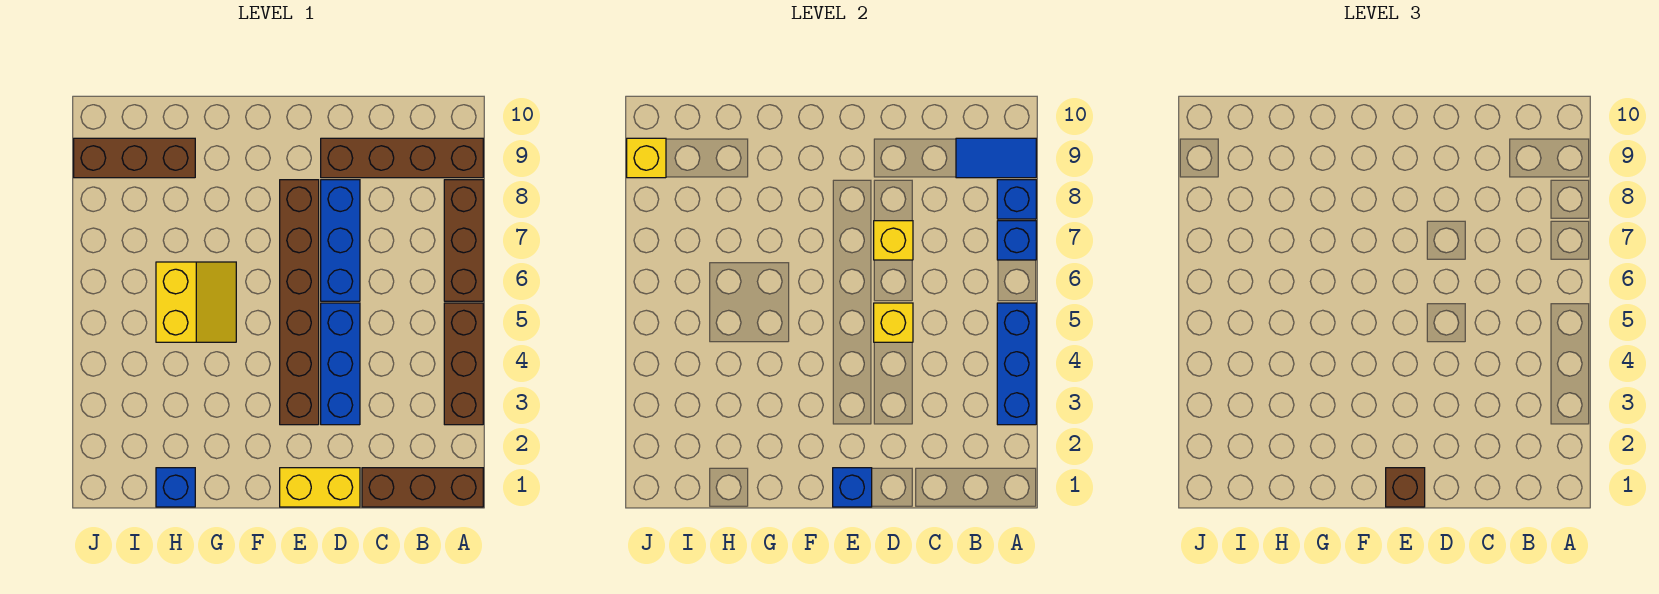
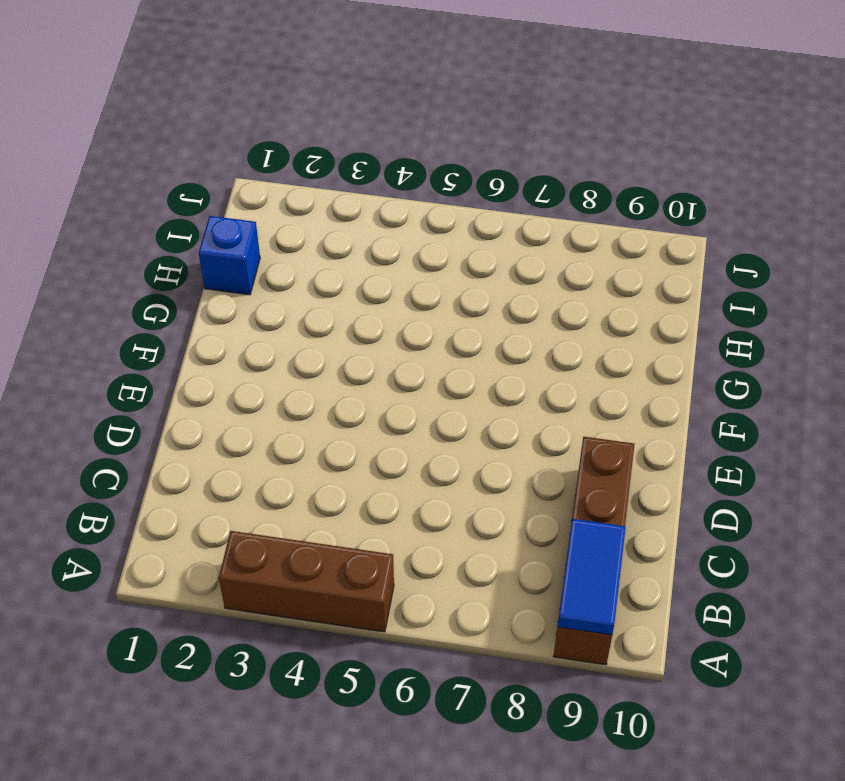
none -> brown brick A1:C1 level 1
none -> brown brick A6:A8 level 1
none -> yellow brick D1:E1 level 1

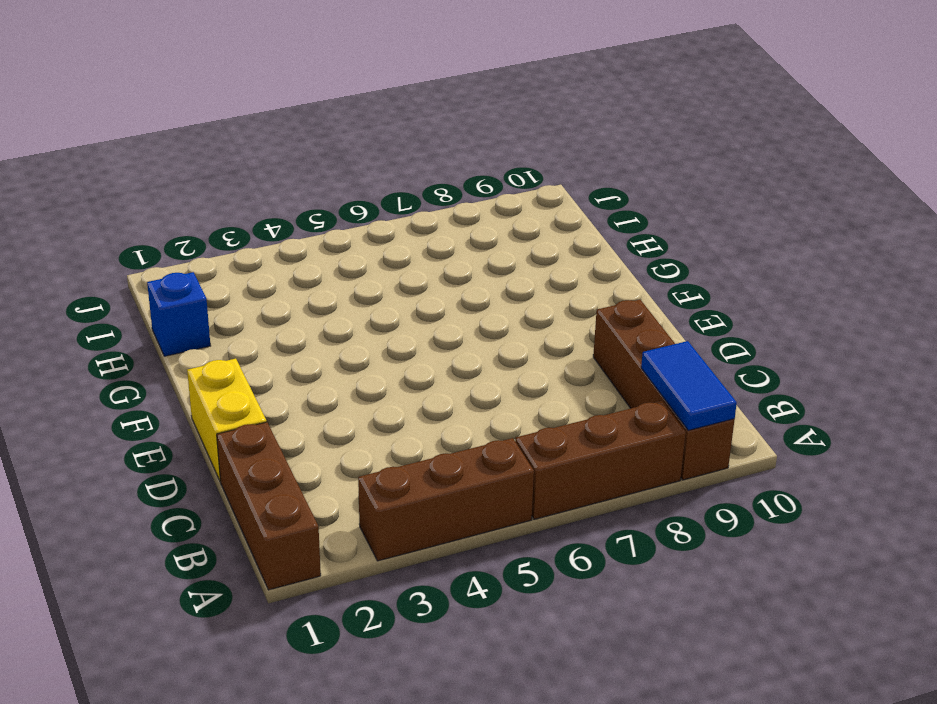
none -> blue brick D3:D5 level 1
none -> blue brick D6:D8 level 1
none -> brown brick E3:E8 level 1

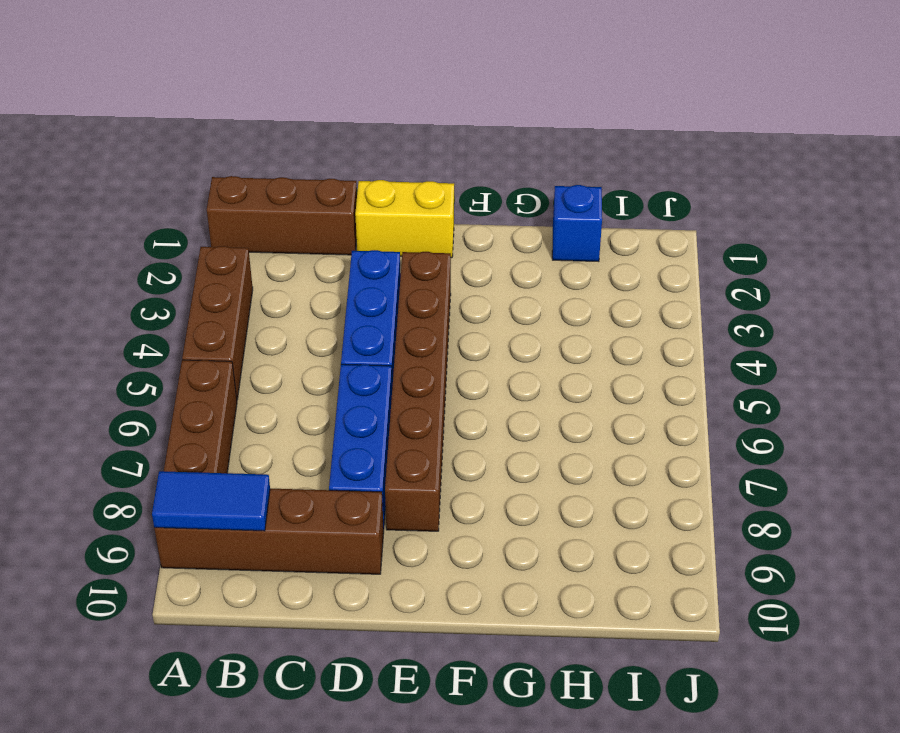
none -> yellow slope G5:H6 level 1 top H
none -> brown brick H9:J9 level 1
none -> blue brick A3:A5 level 2

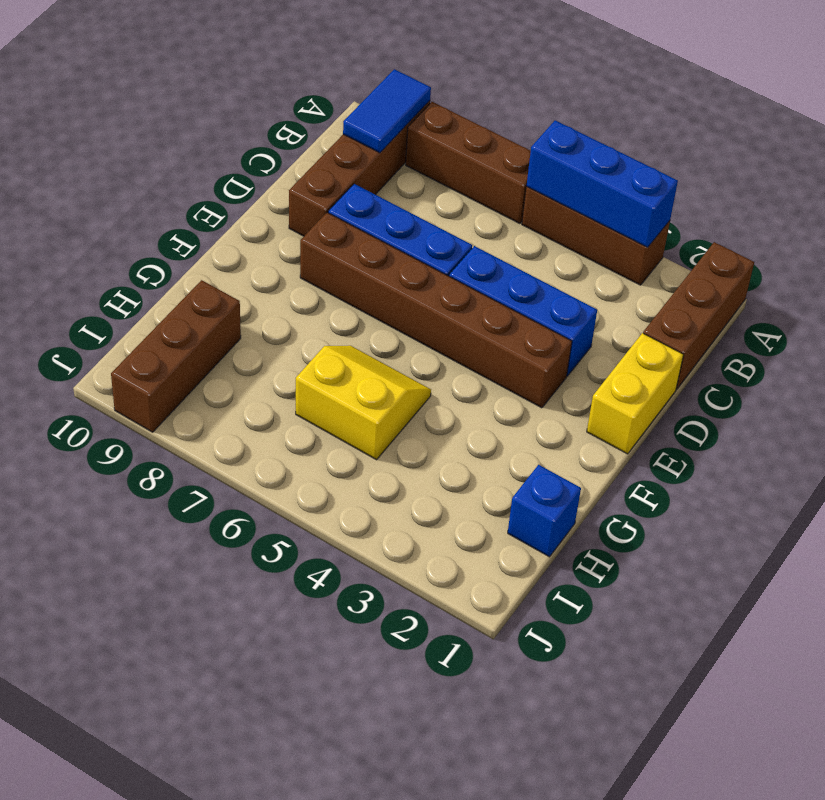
none -> blue brick A7 level 2
none -> blue brick A8 level 2
none -> yellow brick D5 level 2

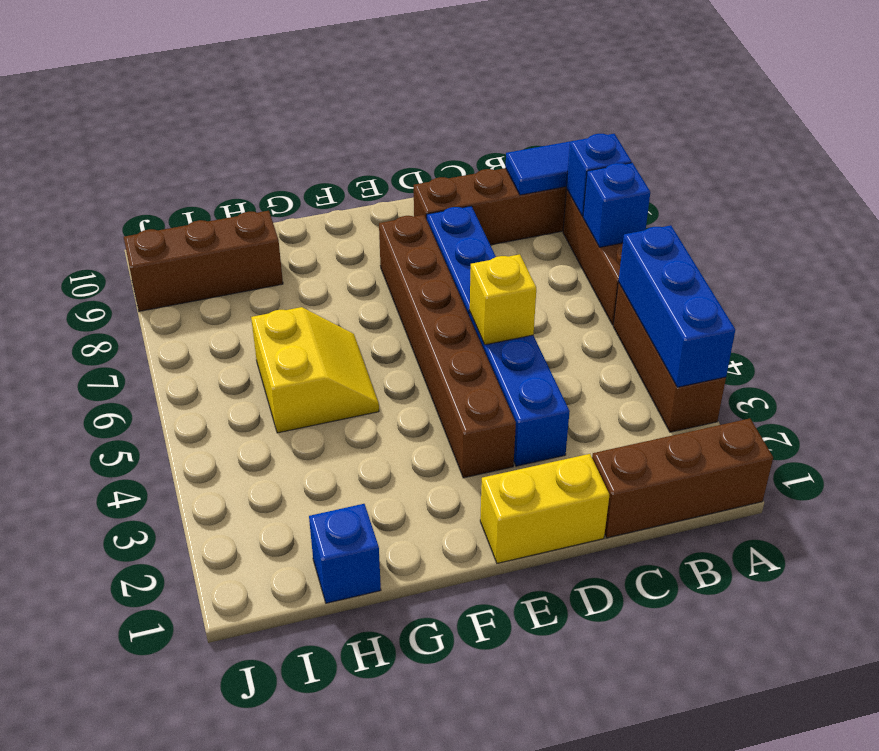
none -> yellow brick D7 level 2
none -> blue brick E1 level 2
none -> yellow brick J9 level 2

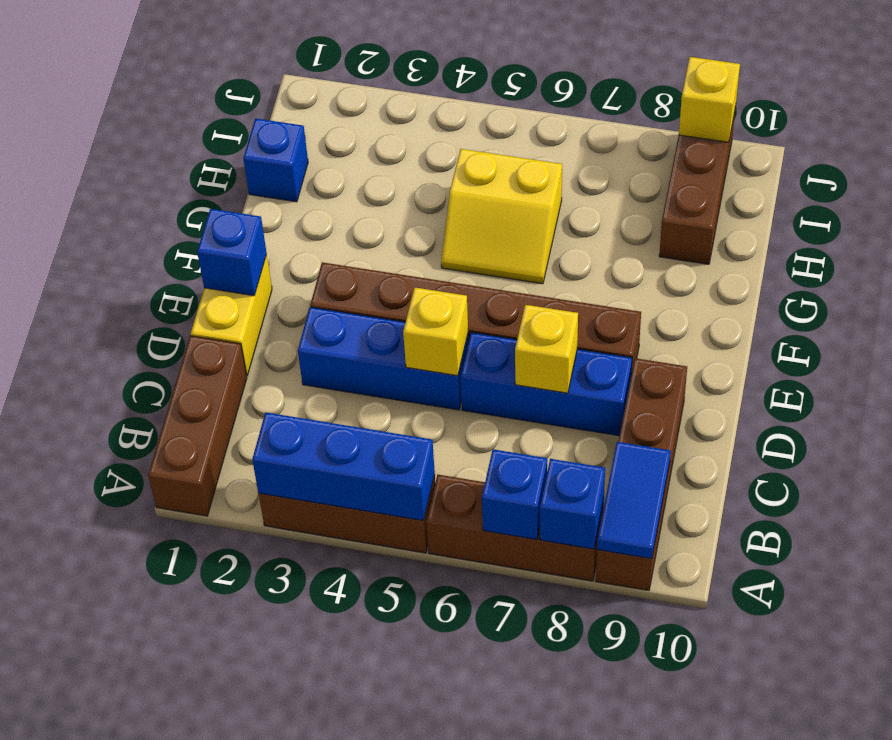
none -> brown brick E1 level 3

